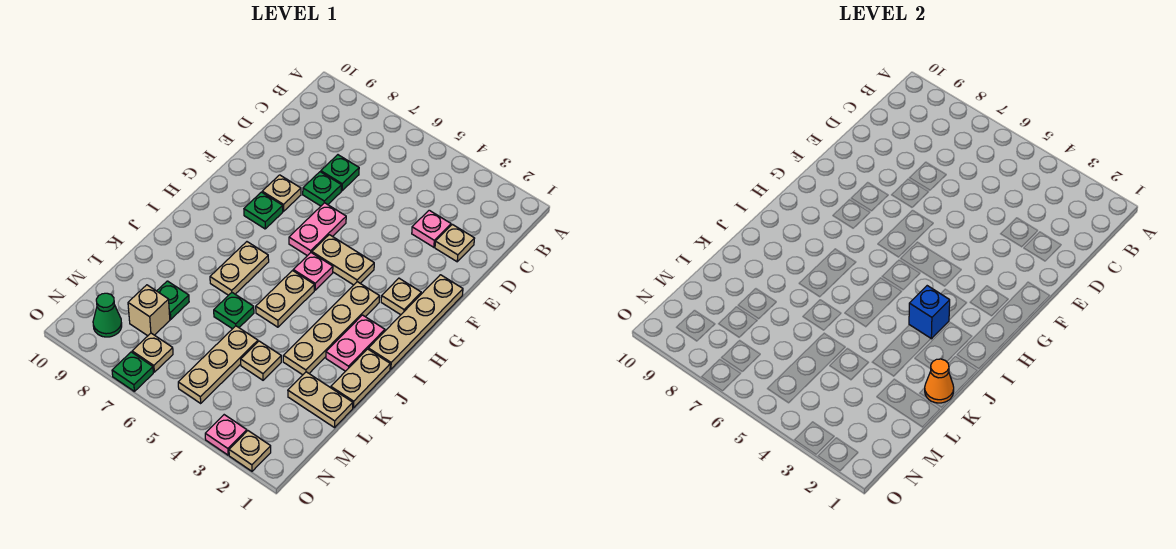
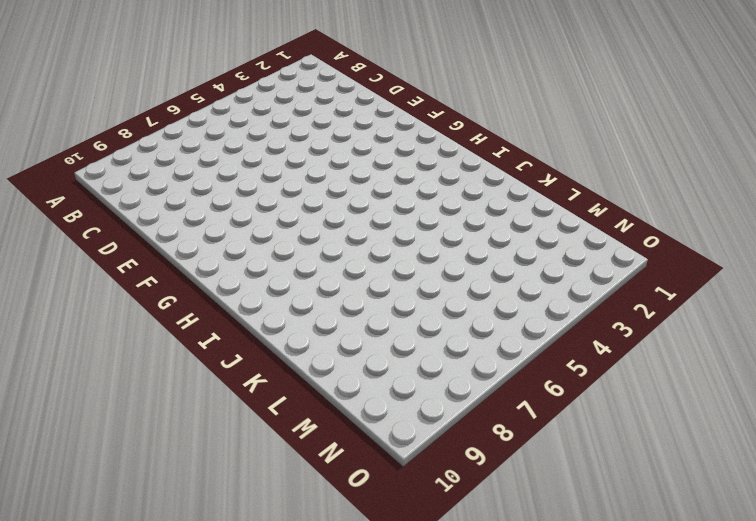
none -> tan plate D2 level 1
none -> pink plate D3 level 1
none -> green plate D7 level 1

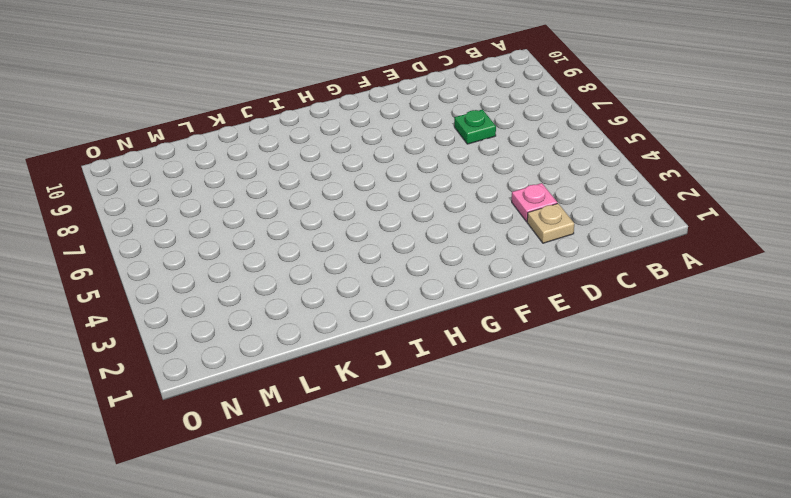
none -> green plate E7 level 1
none -> tan plate F1:I1 level 1
none -> pink plate F6:G6 level 1

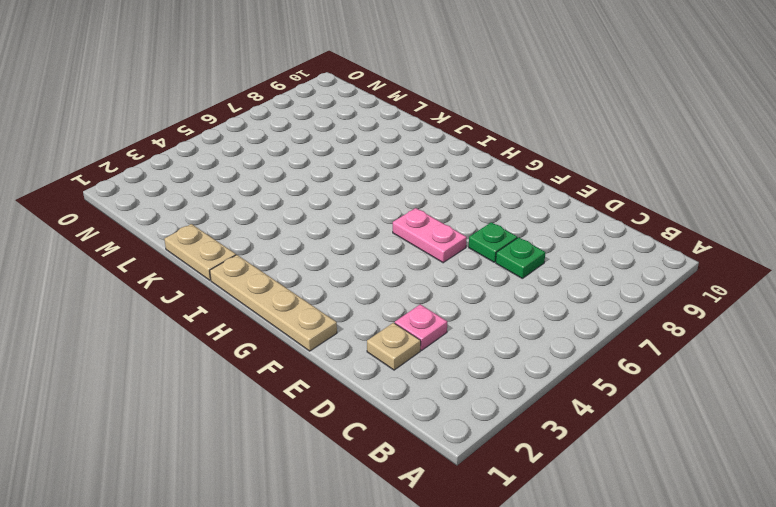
none -> tan plate F8 level 1
none -> tan plate G2 level 1
none -> tan plate G4:G5 level 1

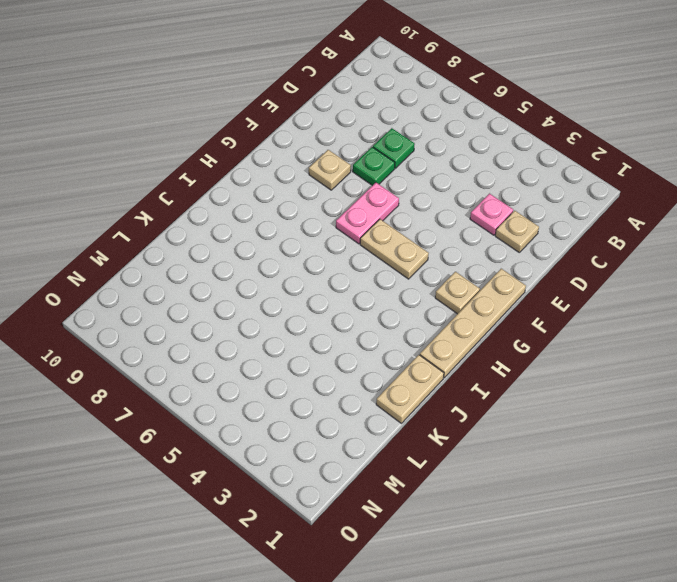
none -> green plate G8 level 1
none -> tan plate H3:K3 level 1
none -> pink plate H5 level 1

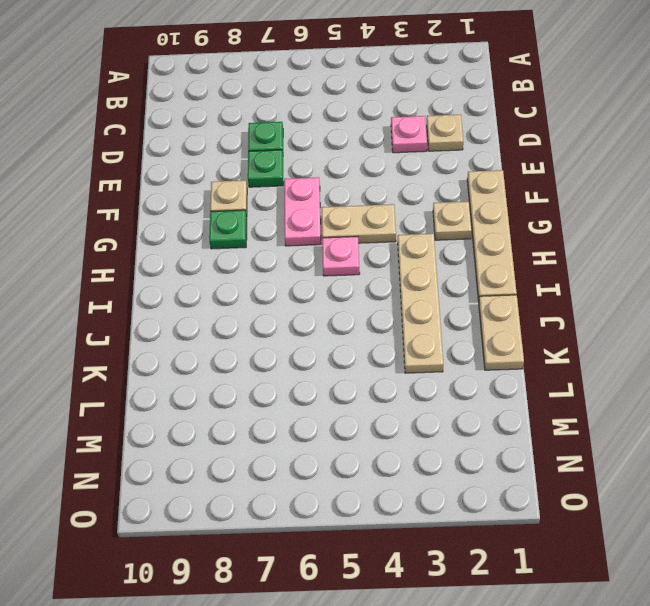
none -> pink plate I2:J2 level 1
none -> tan plate I5:J5 level 1
none -> tan plate I7:J7 level 1

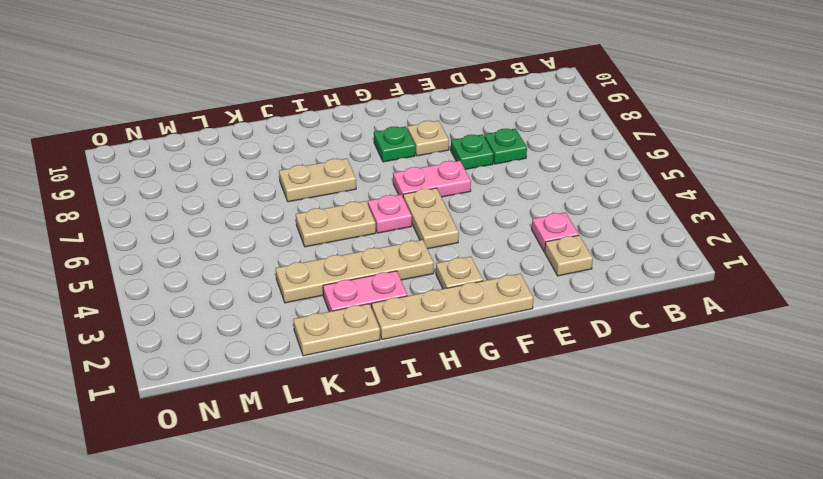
none -> green plate K6 level 1
none -> tan plate L1:L2 level 1
none -> tan plate L4 level 1

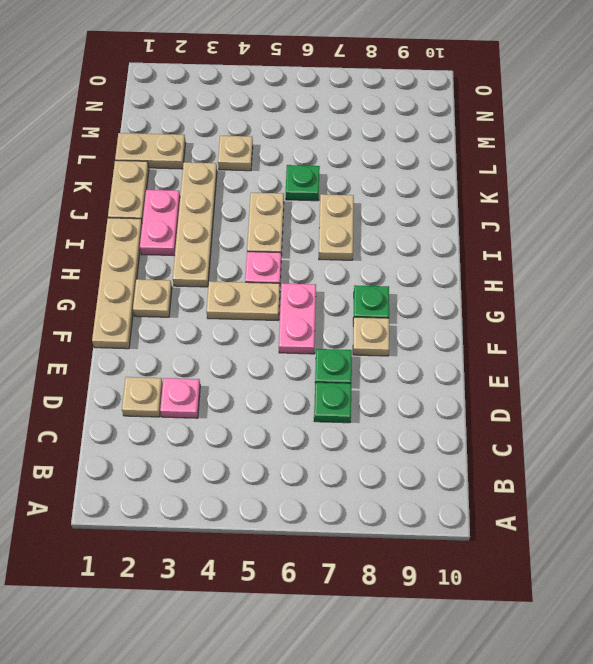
none -> tan plate L5:N5 level 1
none -> green plate L8 level 1
none -> tan brick M8 level 1

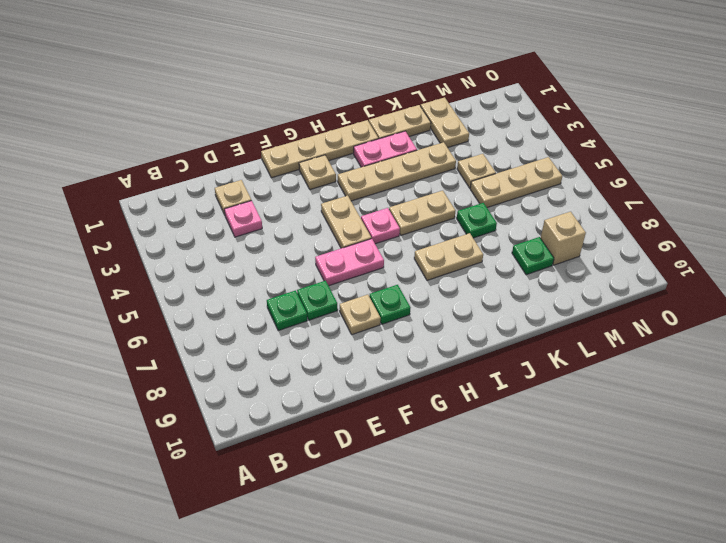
none -> tan plate N7 level 1
none -> green cone N9 level 1
none -> tan plate O2 level 1

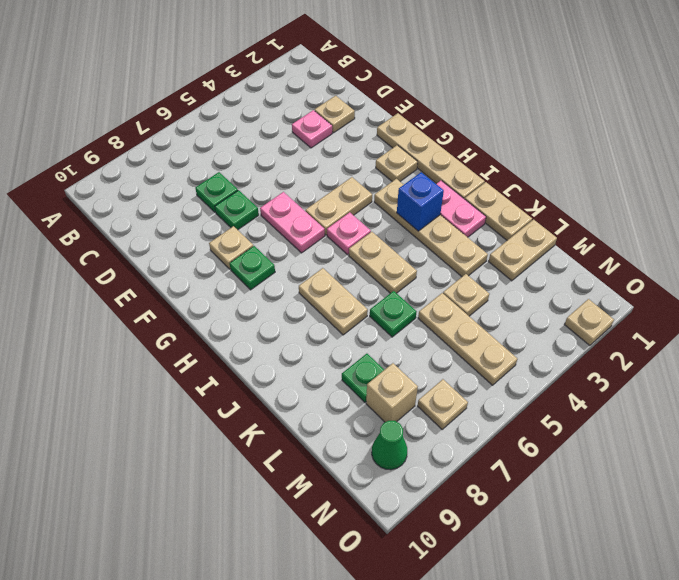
none -> pink plate O3 level 1
none -> green plate O7 level 1
none -> orange cone K1 level 2

